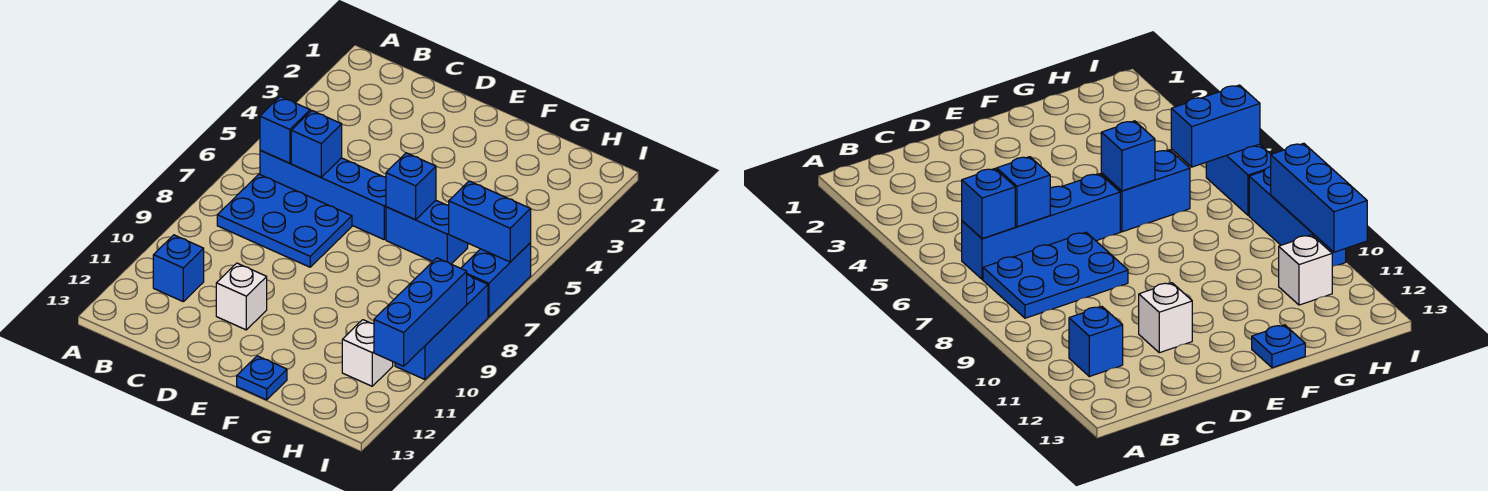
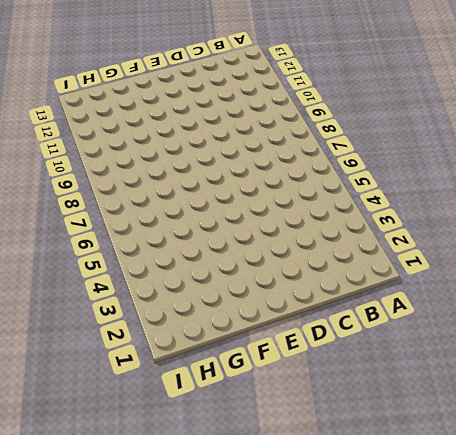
none -> blue brick B6:E6 level 1
none -> blue plate B7:D8 level 1
none -> blue brick B11 level 1

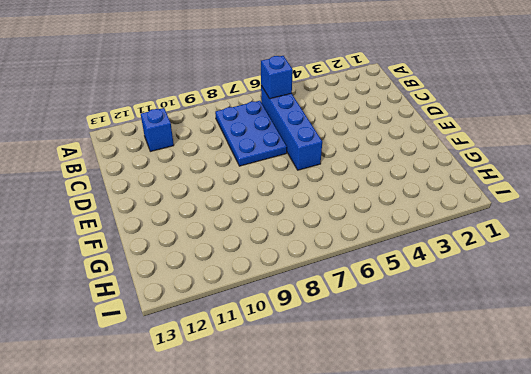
none -> white brick D11 level 1
none -> blue brick F6:G6 level 1
none -> blue plate F13 level 1

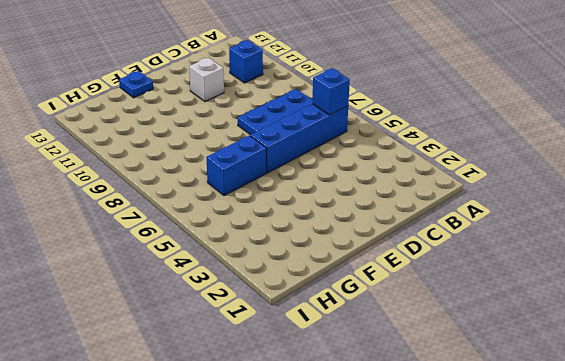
none -> white brick H11 level 1
none -> blue brick I6:I7 level 1
none -> blue brick I8:I10 level 1

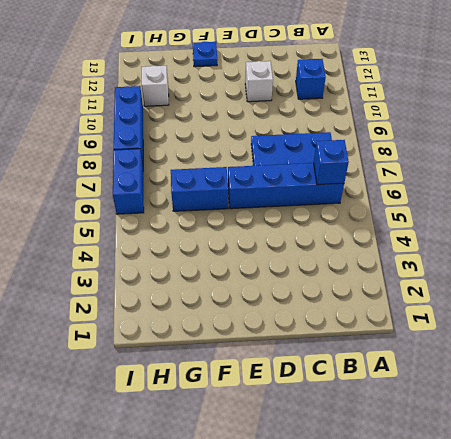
none -> blue brick C6 level 2
none -> blue brick F6 level 2
none -> blue brick H6:I6 level 2

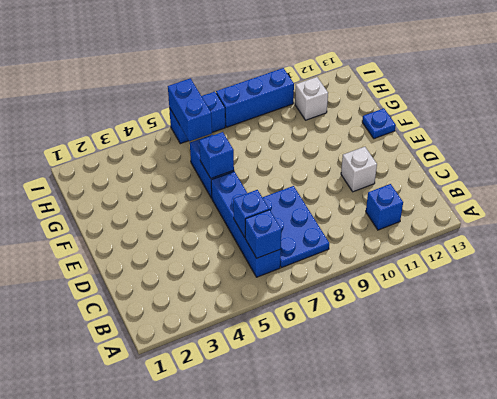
none -> blue brick I9:I11 level 2

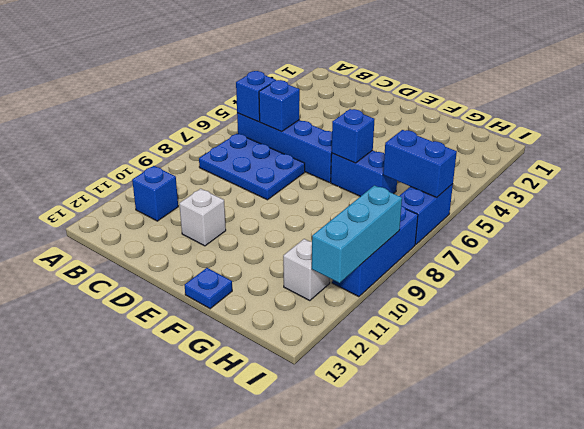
cyan brick I9:I11 level 2 -> blue brick I9:I11 level 2

